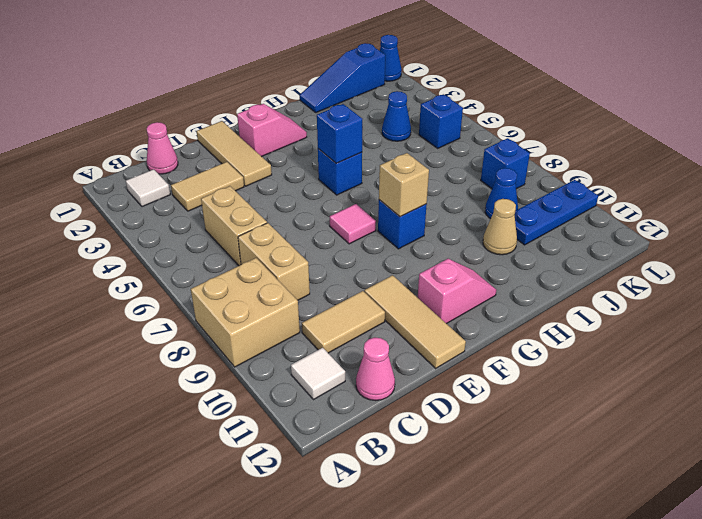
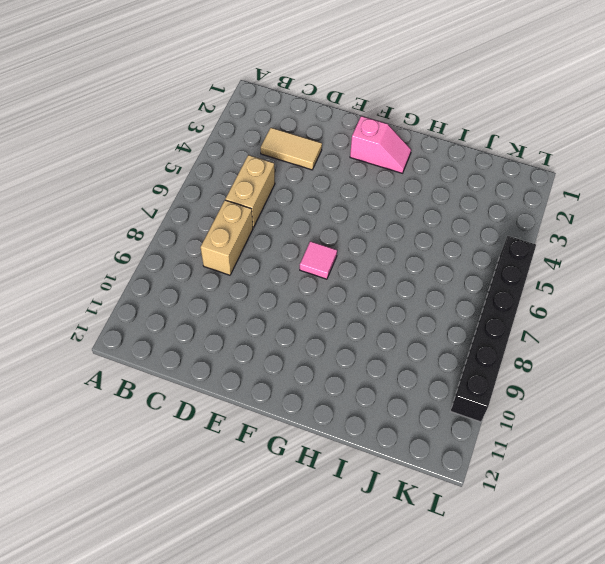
black brick L5:L10 level 1 -> blue plate J10:L10 level 1
none -> tan brick A8:B9 level 1
none -> white tile B2 level 1
none -> white tile B11 level 1

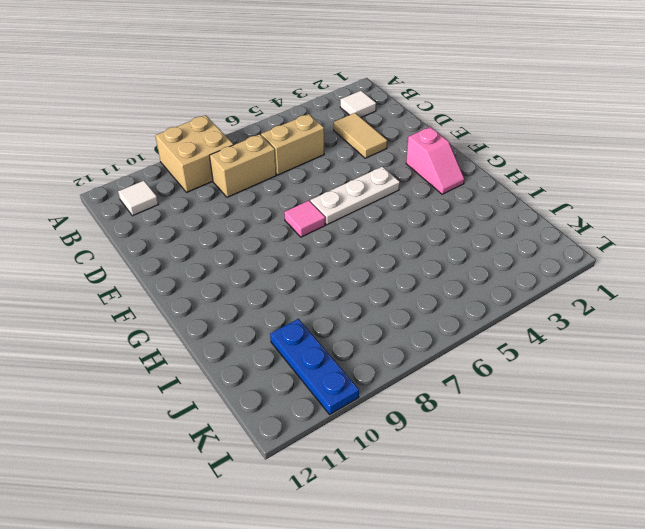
white plate F4:F6 level 1 -> none
none -> pink cone C1 level 1
none -> tan tile C10:D10 level 1
none -> pink cone C12 level 1

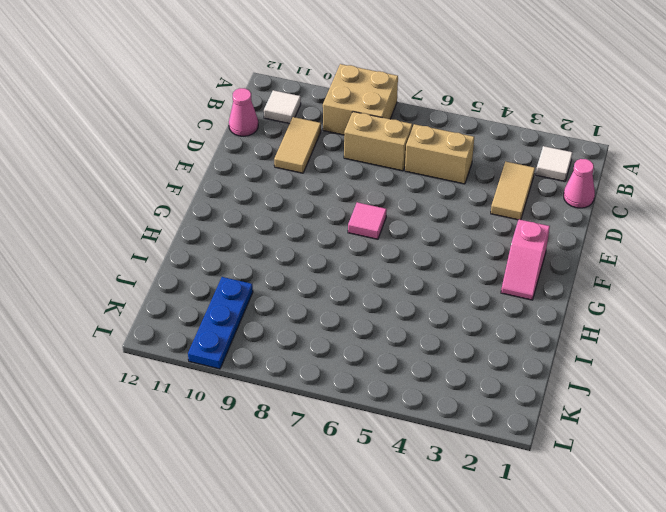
none -> tan tile E1:E3 level 1
none -> tan tile E10:E12 level 1
none -> pink slope F11:G11 level 1 top F

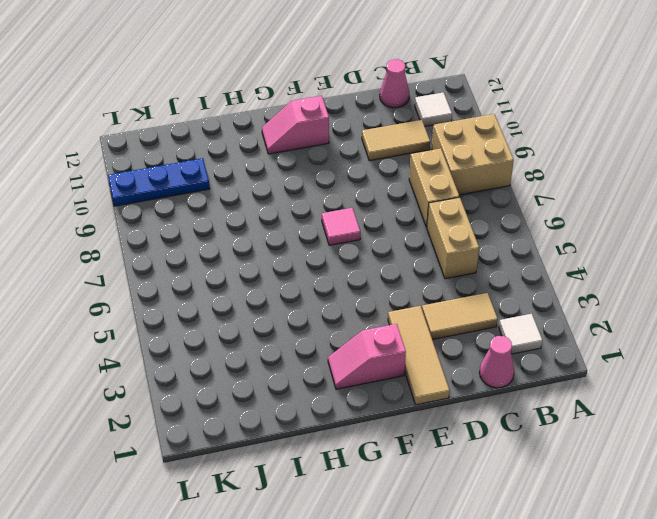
none -> tan tile E10:E12 level 1
none -> blue brick G5 level 1
none -> blue brick G8 level 1

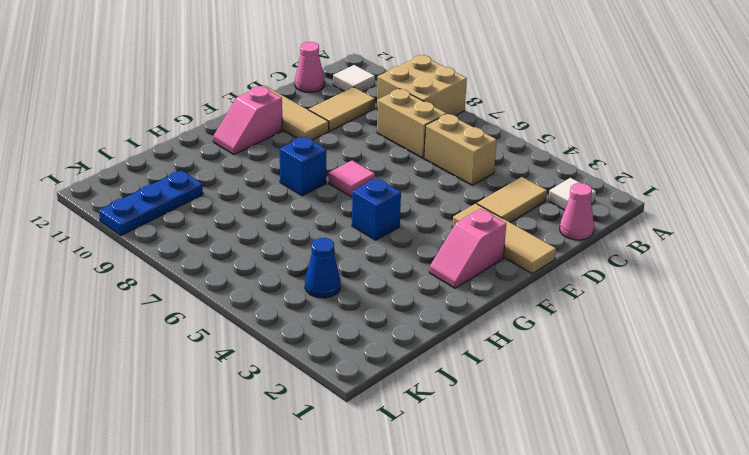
none -> blue slope I1:K1 level 1 top K
none -> tan cone I10 level 1
none -> blue cone J9 level 1

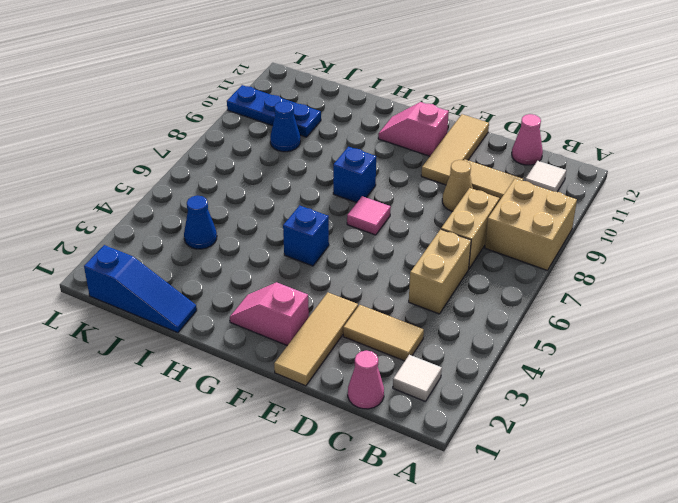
tan cone D9 level 1 -> tan cone I10 level 1
none -> blue brick K5 level 1
none -> blue brick K8 level 1
none -> blue cone L1 level 1

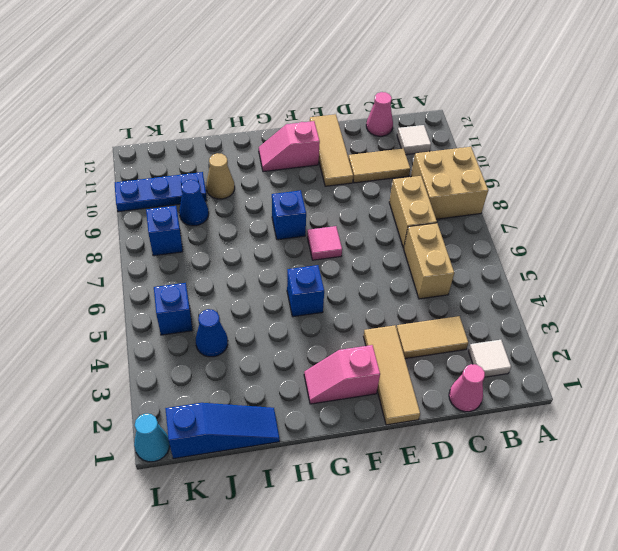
cyan cone L1 level 1 -> blue cone L1 level 1
none -> blue brick G5 level 2
none -> tan brick G8 level 2

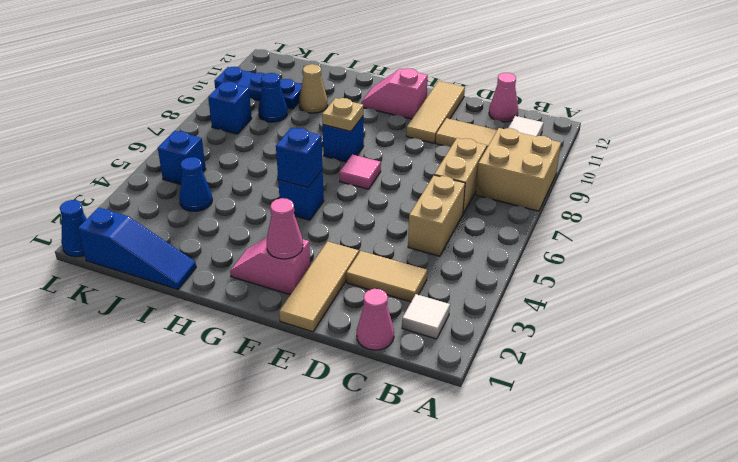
pink cone F2 level 2 -> none
tan plate G8 level 2 -> tan brick G8 level 2

